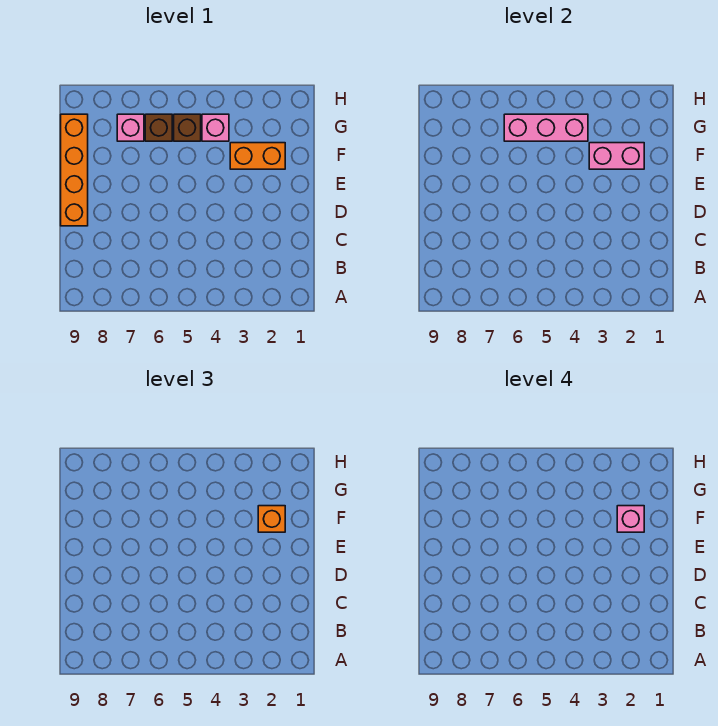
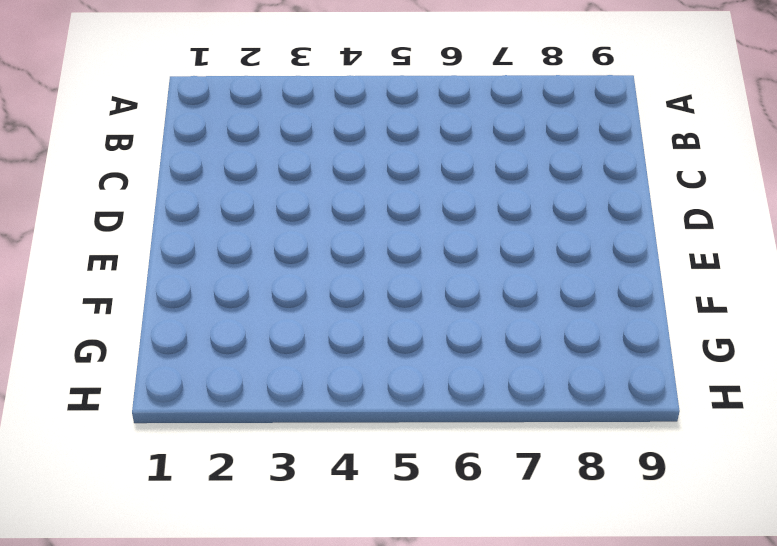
none -> orange brick D9:G9 level 1
none -> orange brick F2:F3 level 1

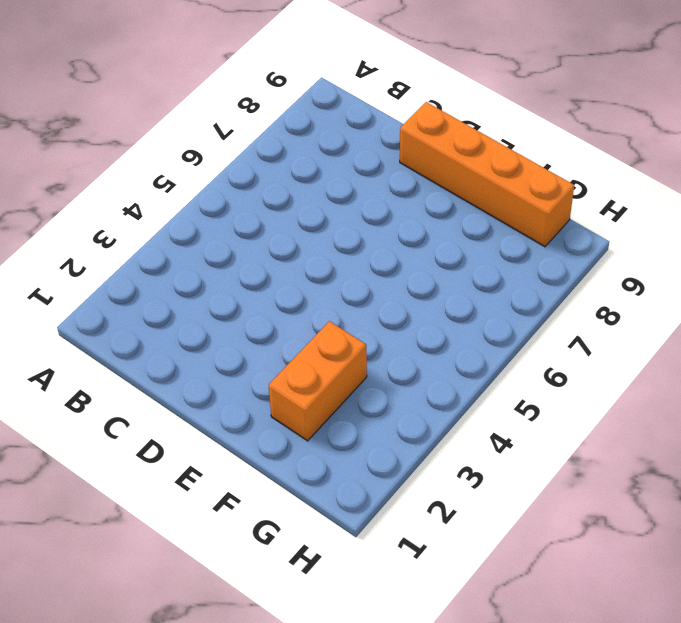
none -> pink brick G4 level 1
none -> brown brick G5 level 1

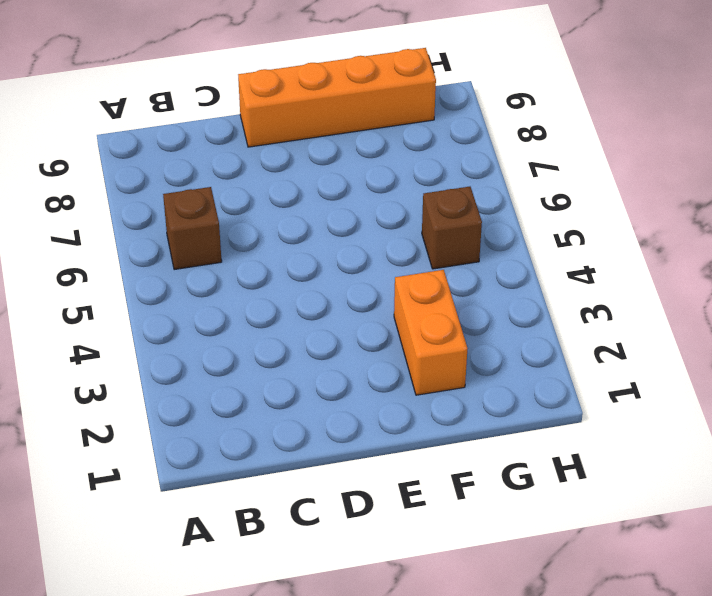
brown brick B6 level 1 -> brown brick G6 level 1
none -> pink brick G4 level 1
none -> pink brick G7 level 1

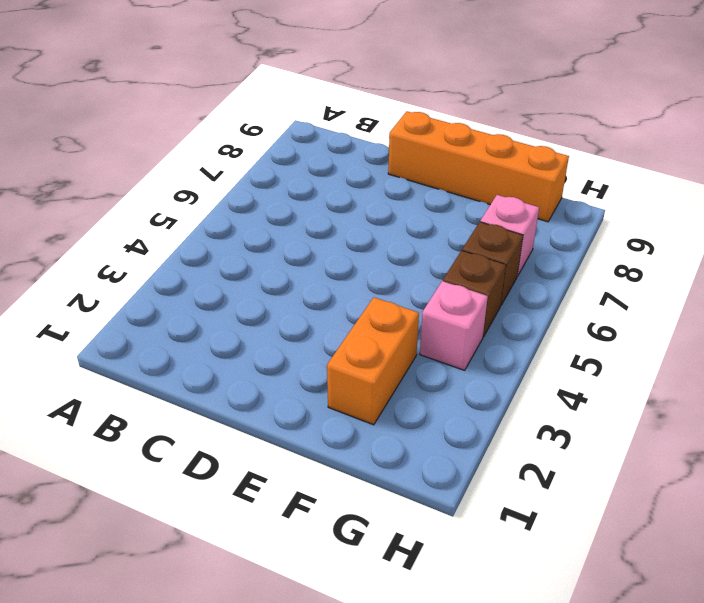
none -> pink brick F2:F3 level 2
none -> pink brick G4:G6 level 2

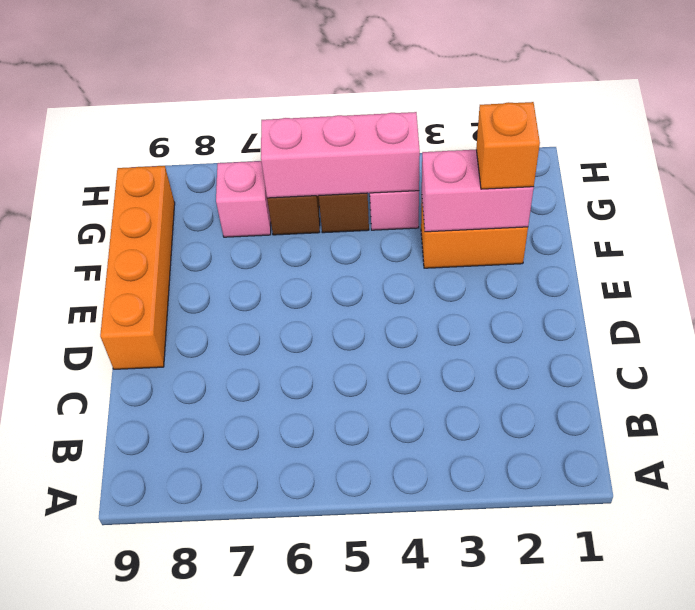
none -> pink brick F2 level 4

